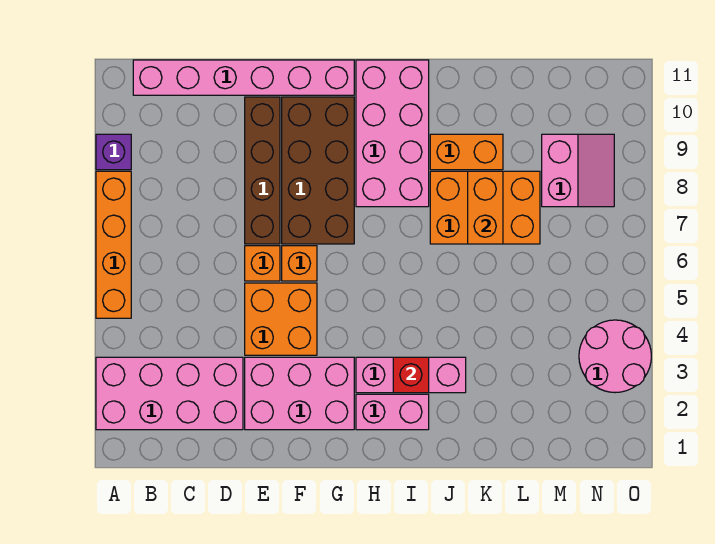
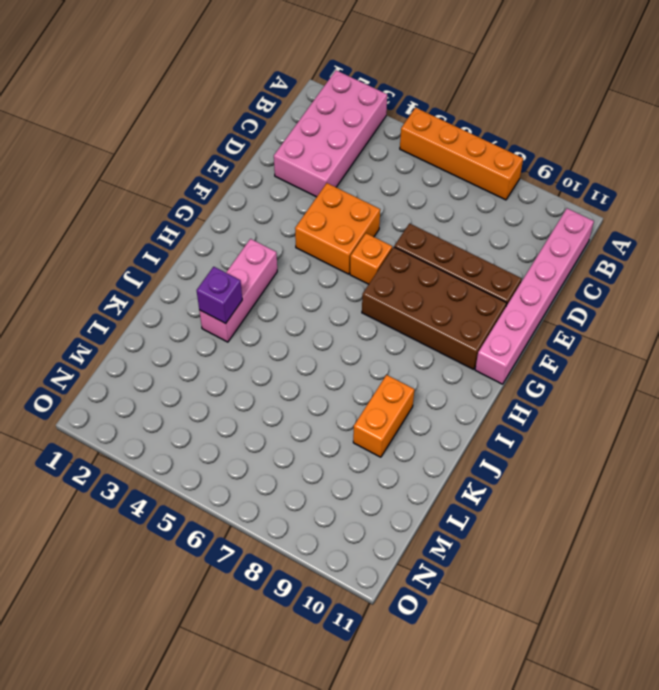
purple brick J3 level 2 -> purple brick A9 level 1
none -> pink brick E2:G3 level 1
none -> orange brick E6 level 1
none -> pink brick H2:I2 level 1

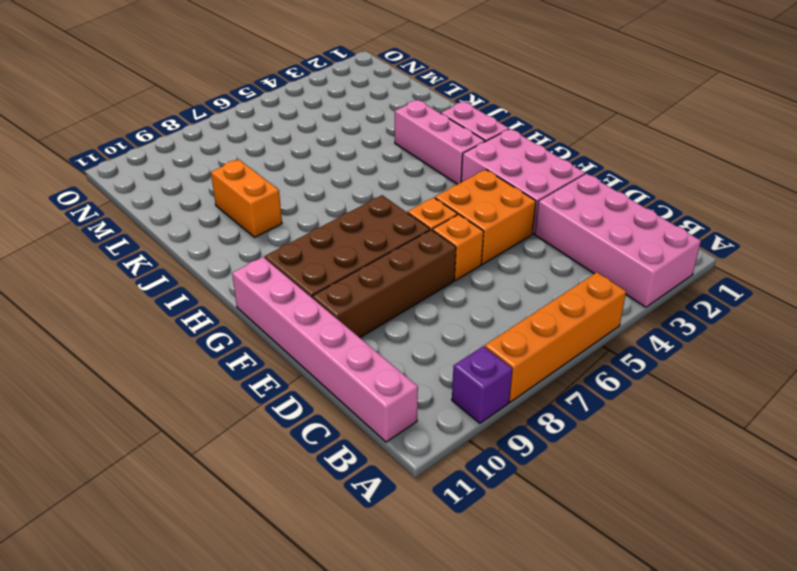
none -> pink brick H8:I11 level 1
none -> orange brick J7:L8 level 1
none -> pink slope M8:N9 level 1 top M

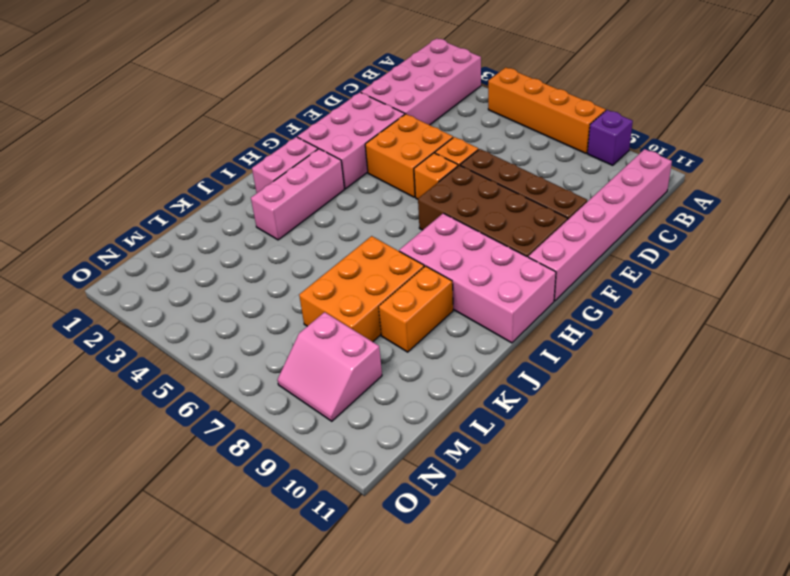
none -> pink round brick N3:O4 level 1
none -> red brick I3 level 2
none -> orange brick K7:K8 level 2

